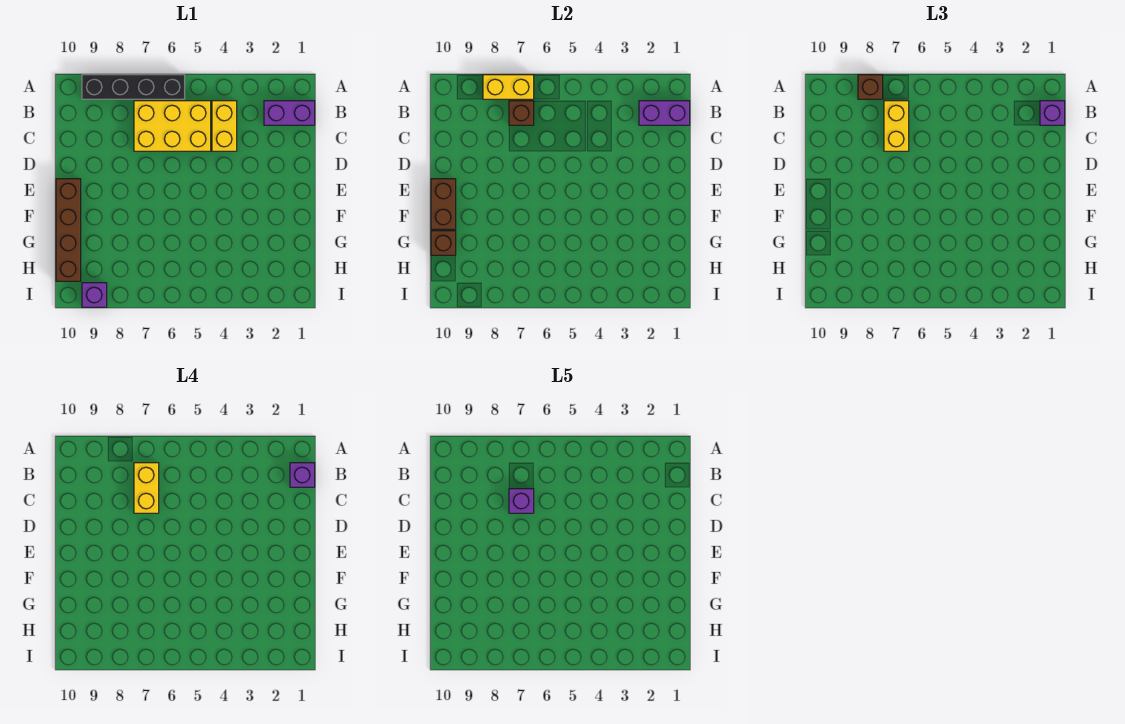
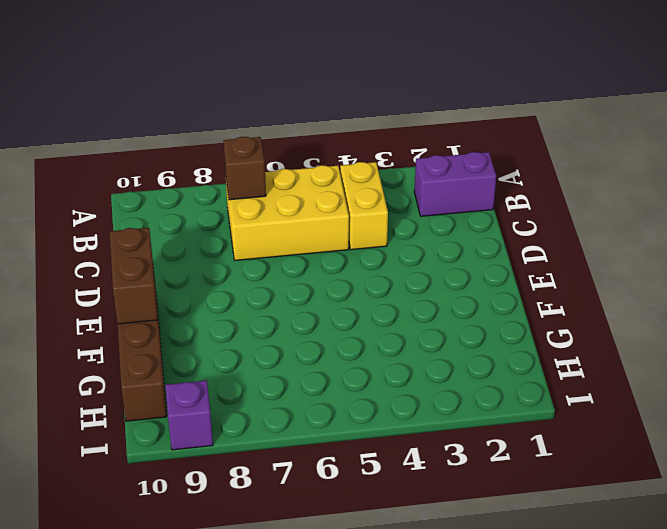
none -> black brick A6:A9 level 1
none -> yellow brick A7:A8 level 2
none -> purple brick B1:B2 level 2

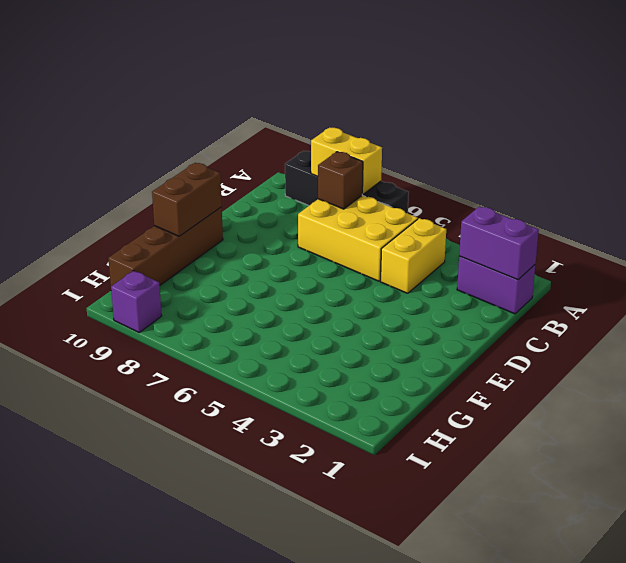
none -> brown brick G10 level 2
none -> brown brick A8 level 3
none -> purple brick B1 level 3

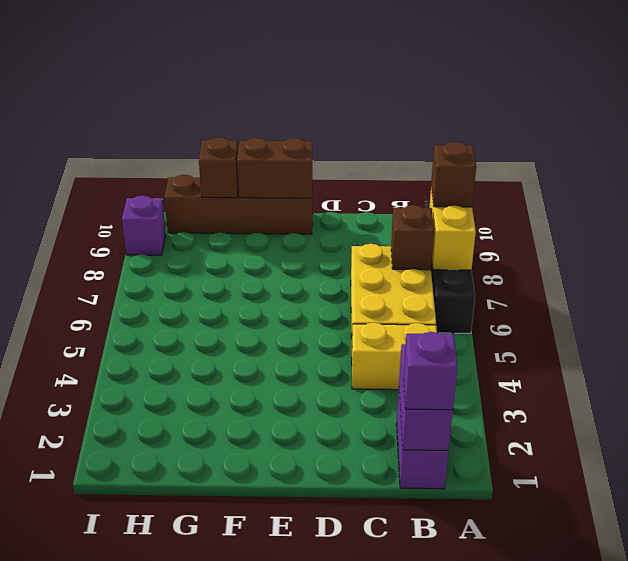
none -> yellow brick B7:C7 level 3
none -> purple brick B1 level 4
none -> yellow brick B7:C7 level 4

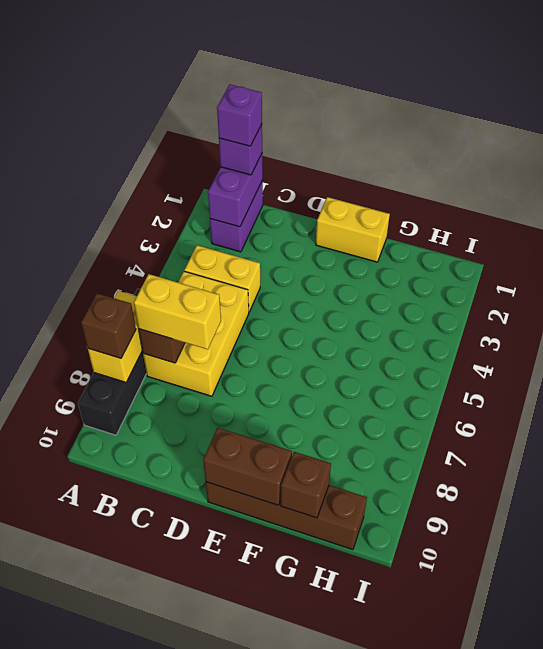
yellow brick E1:F1 level 1 -> yellow brick B7:C7 level 4
none -> purple brick I9 level 1
none -> purple brick C7 level 5

